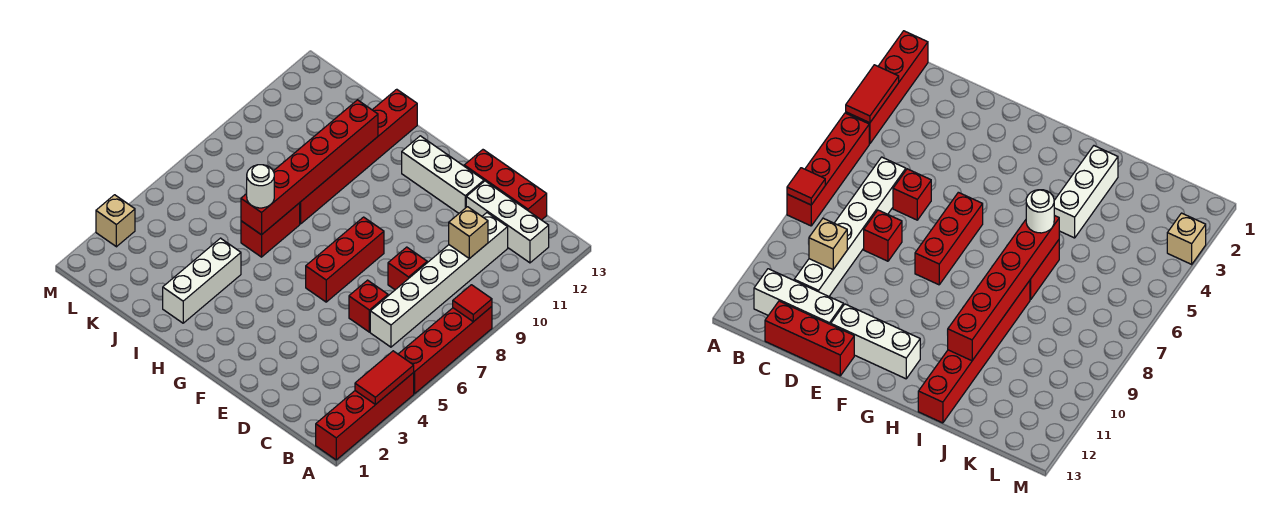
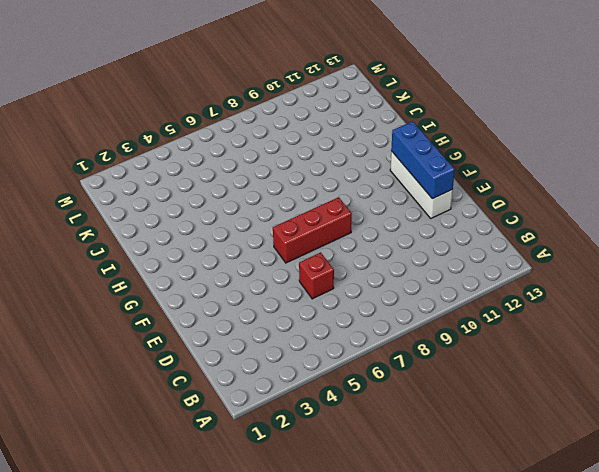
blue brick E12:G12 level 2 -> none
none -> red brick A1:A4 level 1
none -> red brick A5:A8 level 1
none -> white brick B12:D12 level 1

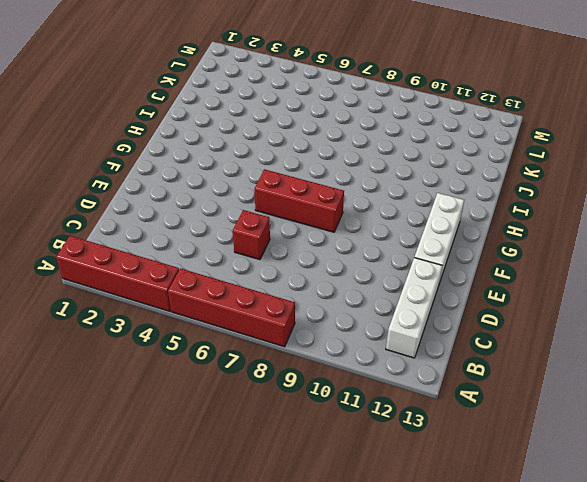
none -> white brick C6:C11 level 1
none -> red brick C13:E13 level 1
none -> red brick D8 level 1

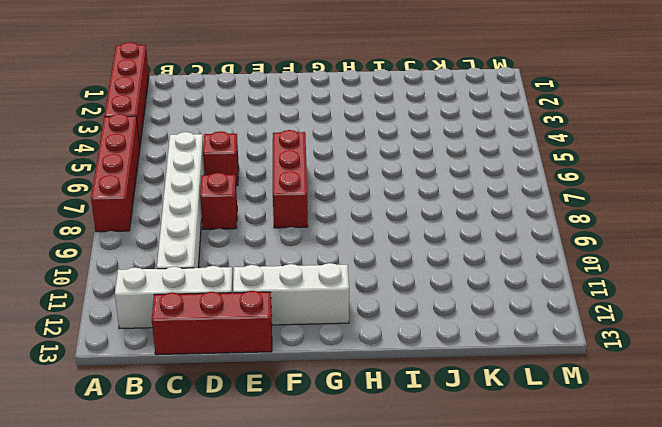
none -> white brick I2:I4 level 1
none -> red brick I6:I7 level 1
none -> red brick I8:I13 level 1

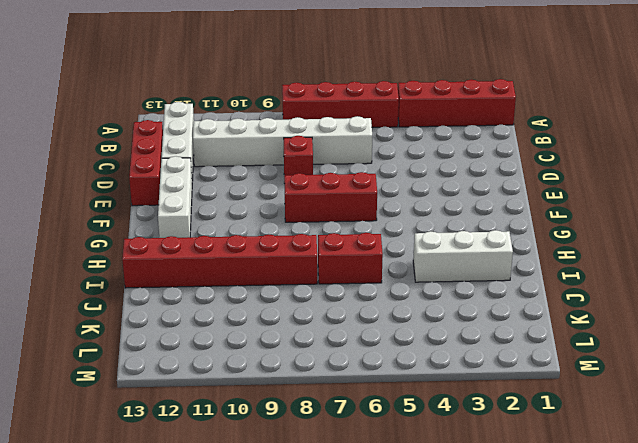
none -> red brick D6 level 1
none -> tan brick M3 level 1
none -> red tile A3:A4 level 2

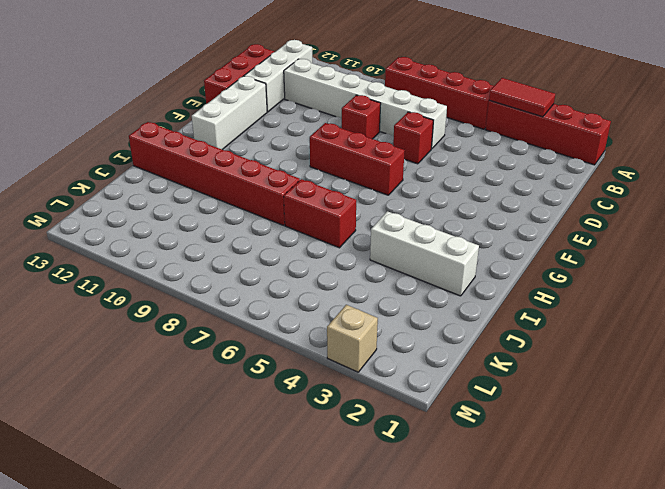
none -> red tile A8 level 2
none -> tan brick C10 level 2
none -> red brick I6:I11 level 2

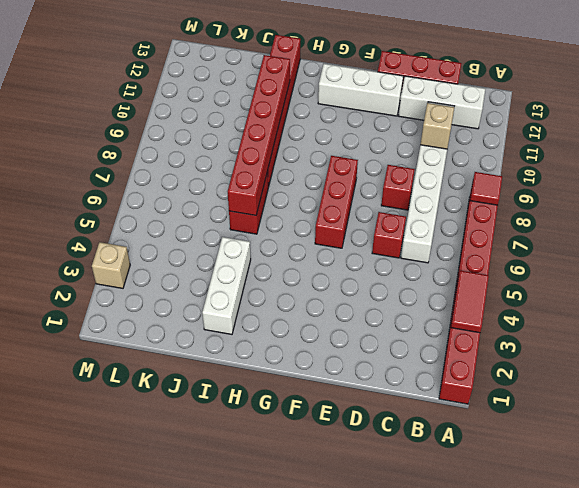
none -> white round brick I6 level 3

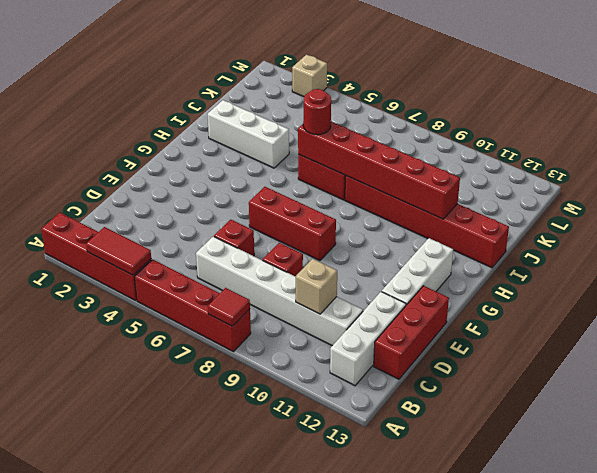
red round brick I6 level 3 -> white round brick I6 level 3

